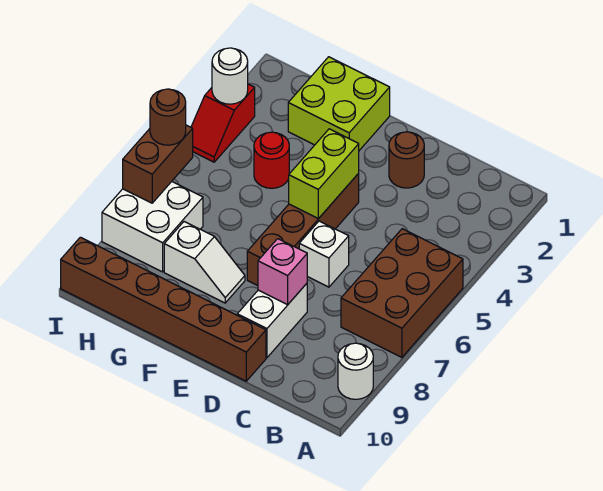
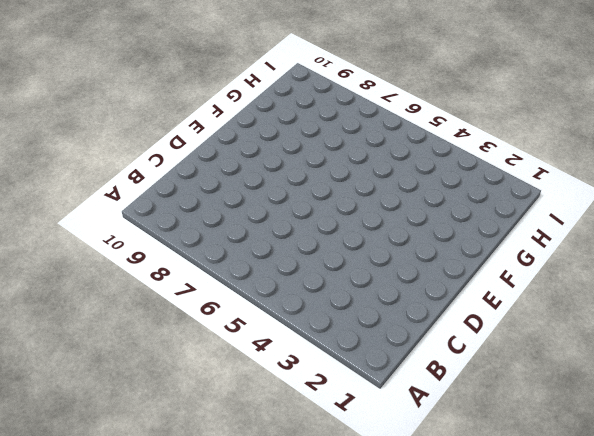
none -> brown brick A5:B7 level 1
none -> white round brick A9 level 1
none -> brown round brick D2 level 1

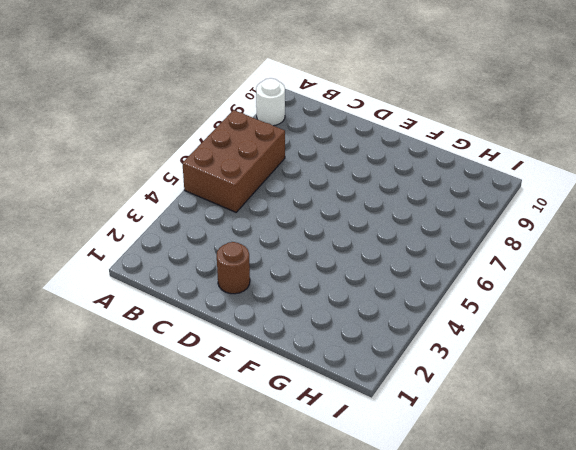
none -> white brick D6 level 1
none -> white brick D8:D9 level 1
none -> brown brick D10:I10 level 1

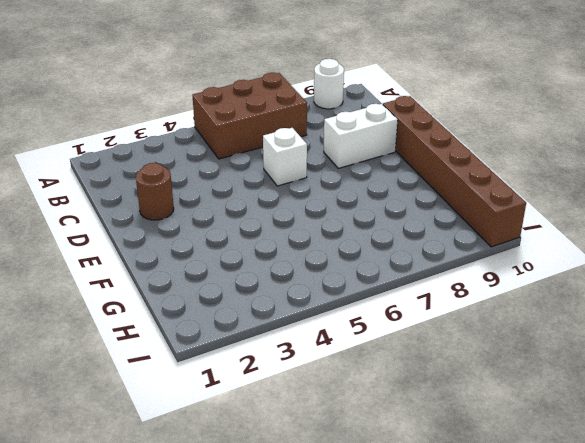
none -> brown brick E4:E7 level 1
none -> lime brick F1:G2 level 1
none -> white slope F8:G8 level 1 top G

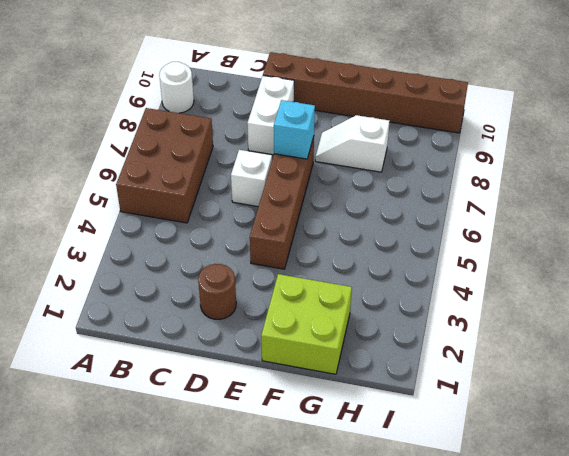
cyan brick E7 level 2 -> none
none -> red round brick G4 level 1
none -> white brick H7:I8 level 1
none -> red slope I3:I4 level 1 top 3

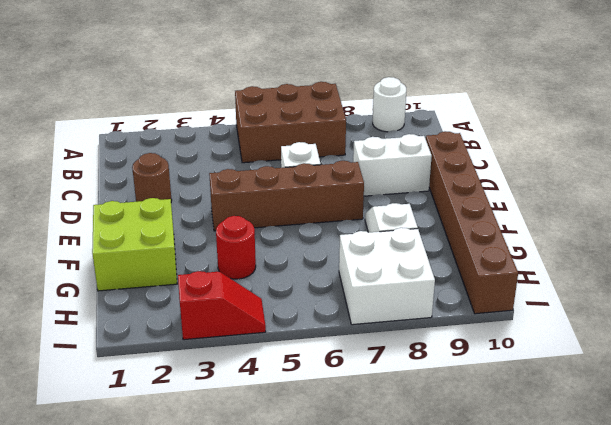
none -> pink brick D8 level 2
none -> lime brick E4:E5 level 2
none -> white round brick I3 level 2

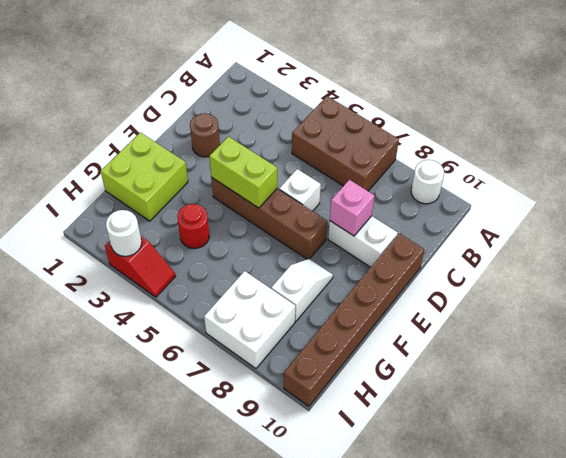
none -> brown brick I6:I7 level 2
none -> brown round brick I6 level 3

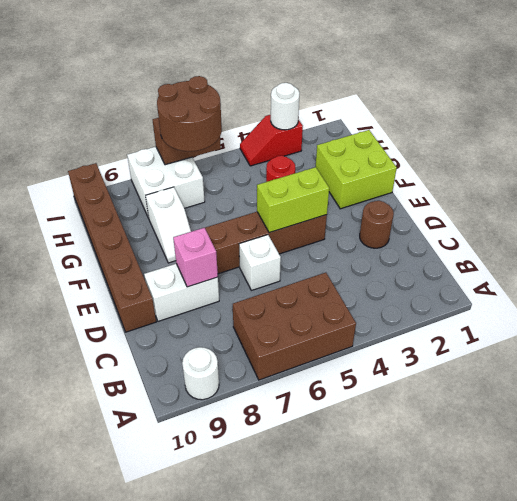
brown round brick H6:I7 level 3 -> brown round brick I6 level 3

